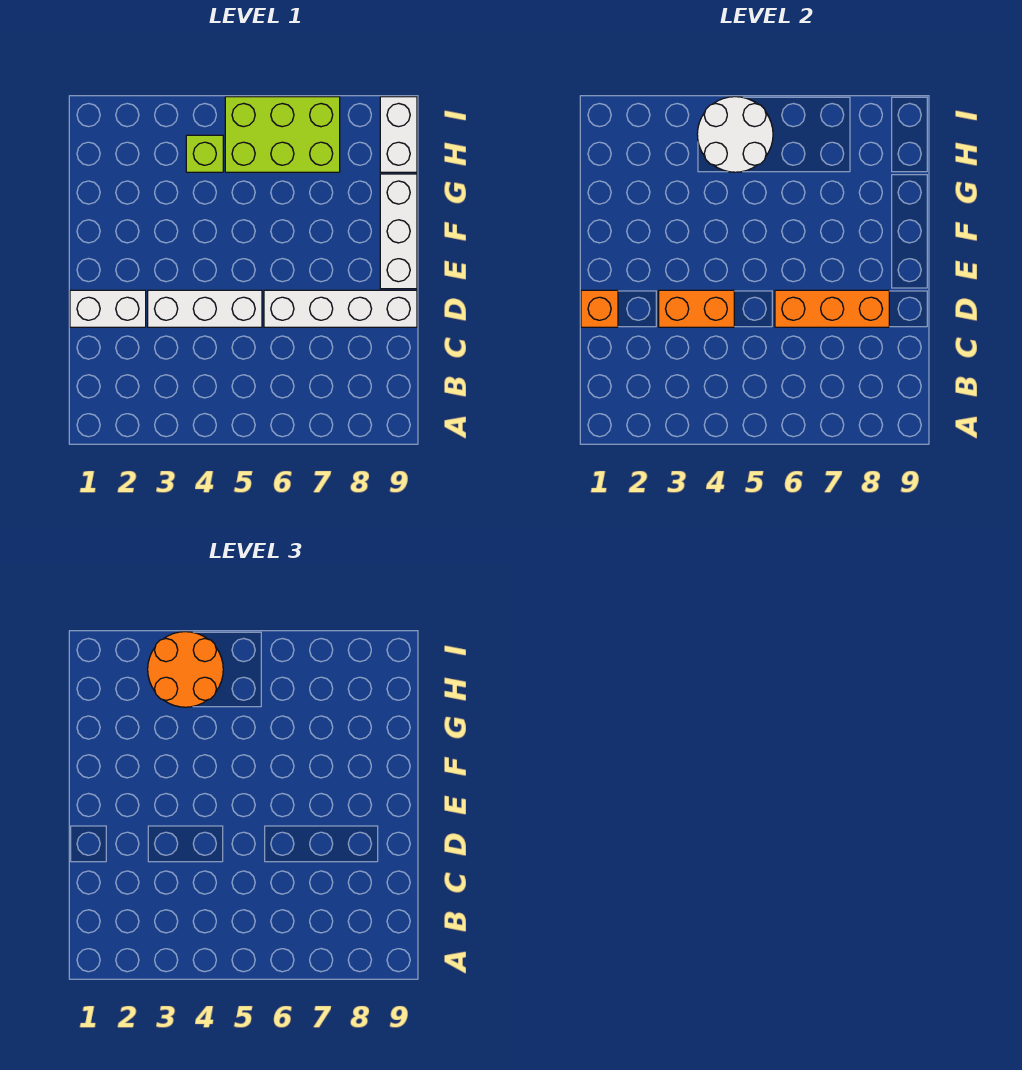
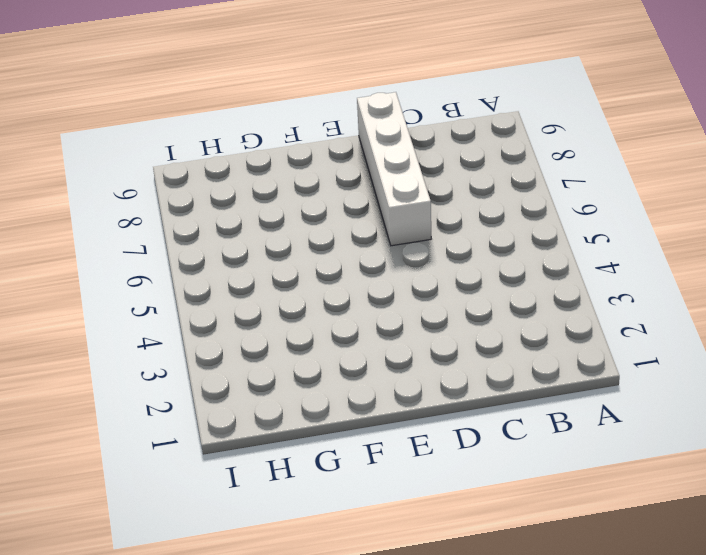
none -> white brick D1:D2 level 1
none -> white brick D3:D5 level 1
none -> white brick E9:G9 level 1

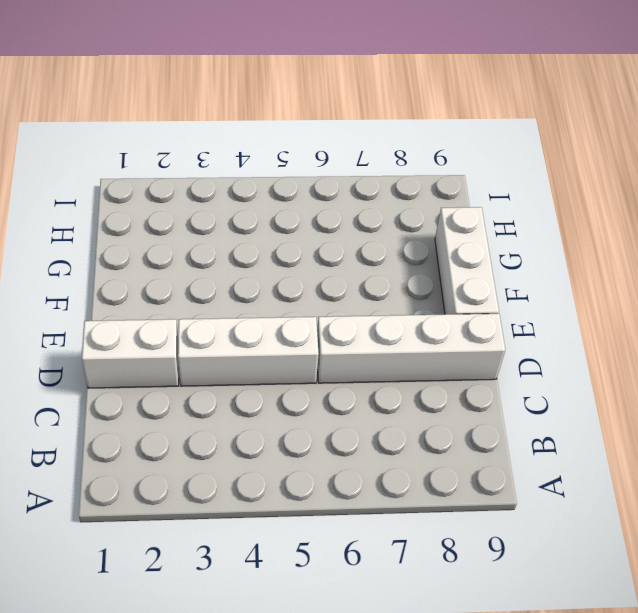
none -> lime brick H4 level 1
none -> lime brick H5:I7 level 1
none -> white brick H9:I9 level 1

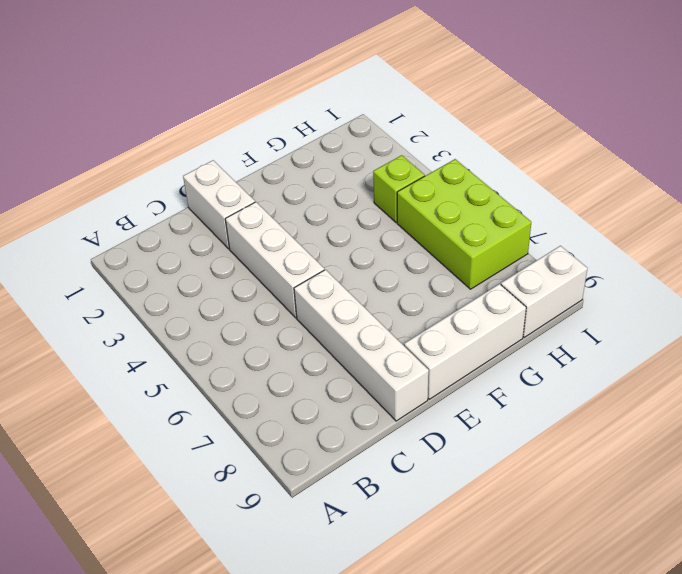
none -> orange brick D1 level 2
none -> orange brick D3:D4 level 2
none -> orange brick D6:D8 level 2

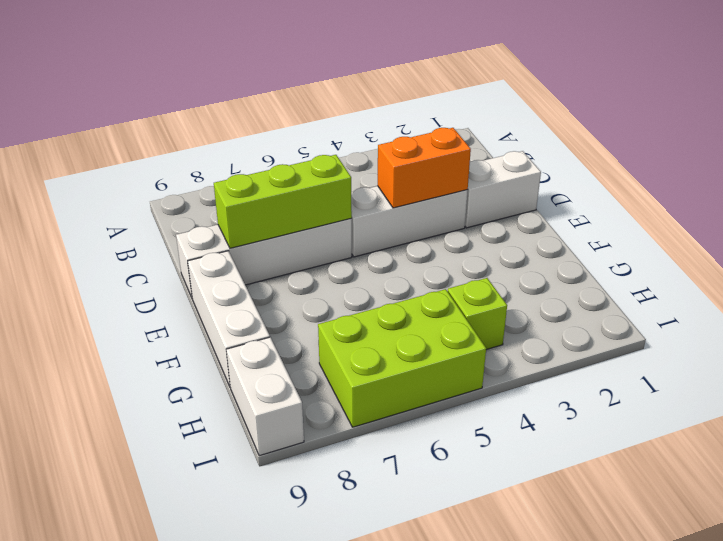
lime brick D6:D8 level 2 -> orange brick D6:D8 level 2
none -> orange brick D1 level 2
none -> white round brick H4:I5 level 2
none -> orange round brick H3:I4 level 3

